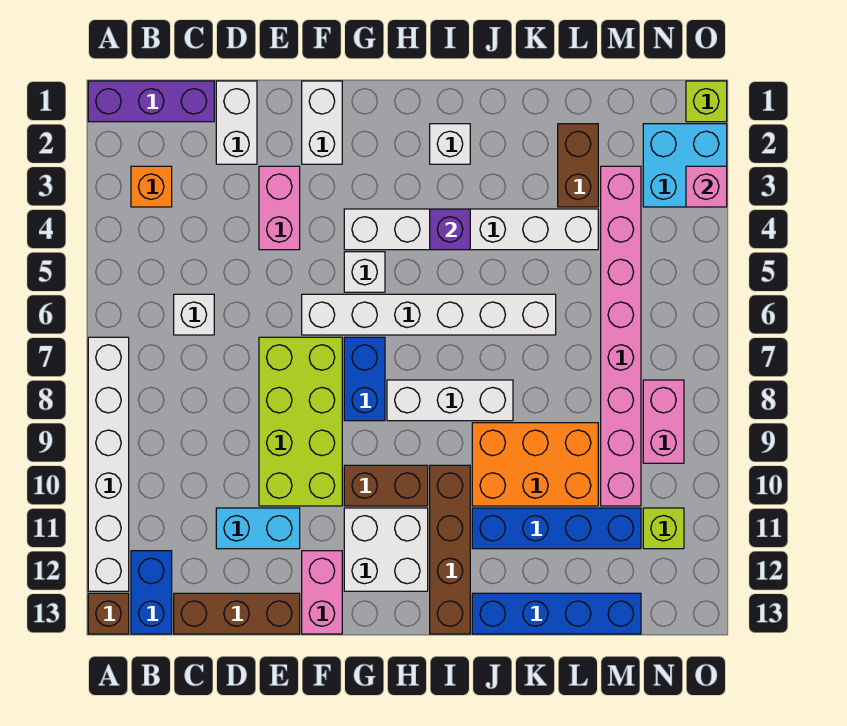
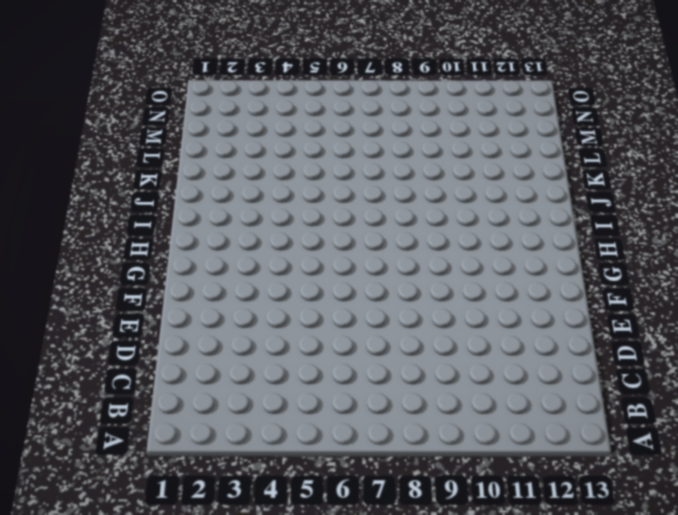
none -> purple brick A1:C1 level 1
none -> white brick A7:A12 level 1
none -> brown brick A13 level 1
none -> orange brick B3 level 1

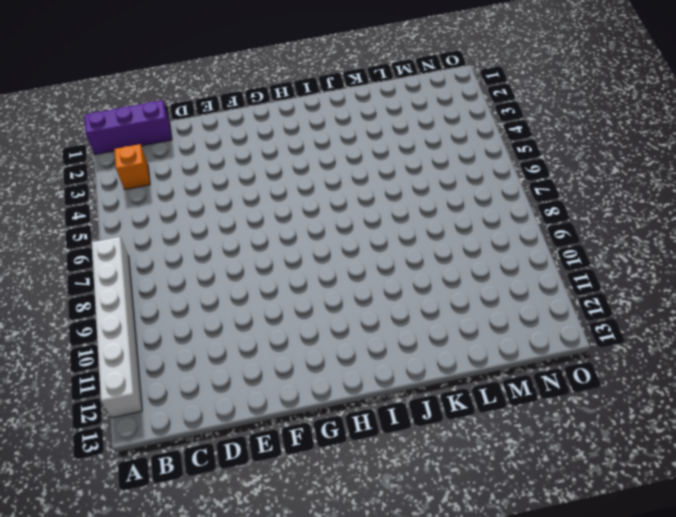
none -> brown brick A13 level 1
none -> blue brick B12:B13 level 1
none -> white brick C6 level 1
none -> brown brick C13:E13 level 1

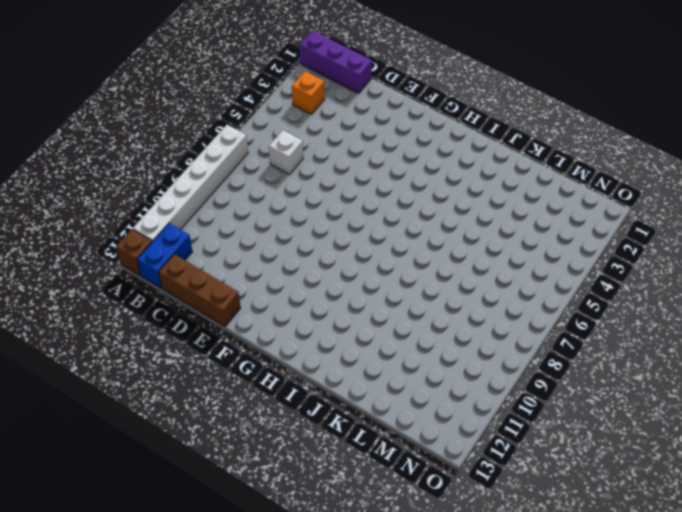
none -> white brick D1:D2 level 1
none -> cyan brick D11:E11 level 1
none -> pink brick E3:E4 level 1
none -> lime brick E7:F10 level 1

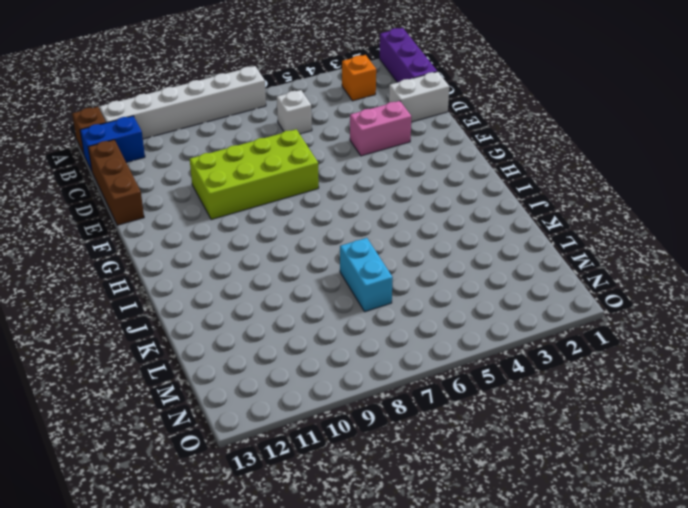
cyan brick K7:L7 level 1 -> cyan brick D11:E11 level 1
none -> white brick F1:F2 level 1
none -> white brick F6:K6 level 1
none -> pink brick F12:F13 level 1
none -> white brick G4:L4 level 1

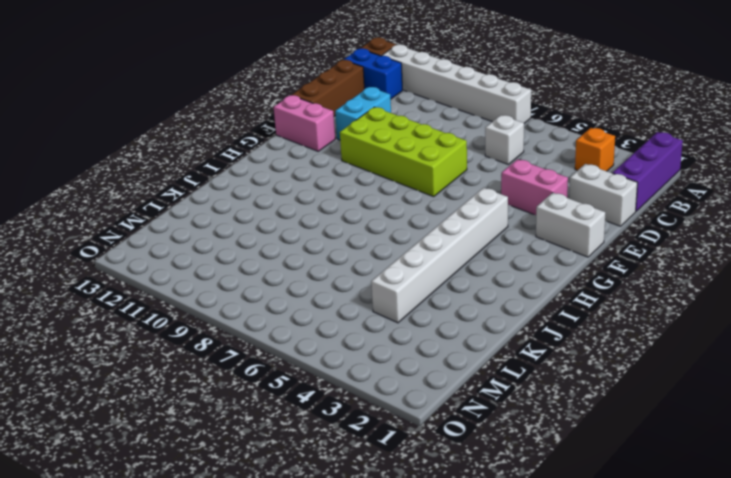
none -> white brick F6:K6 level 1
none -> white brick G5 level 1
none -> blue brick G7:G8 level 1
none -> brown brick G10:H10 level 1

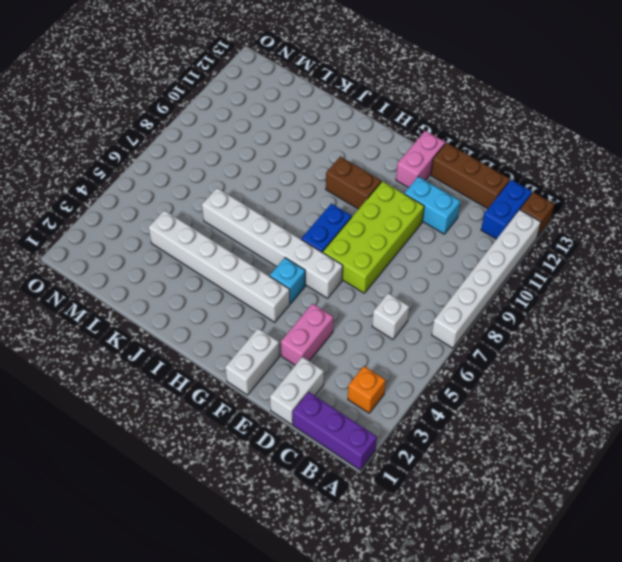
cyan brick G5 level 1 -> white brick G5 level 1
none -> white brick G11:H12 level 1
none -> white brick H8:J8 level 1
none -> white brick I2 level 1
none -> brown brick I10:I13 level 1

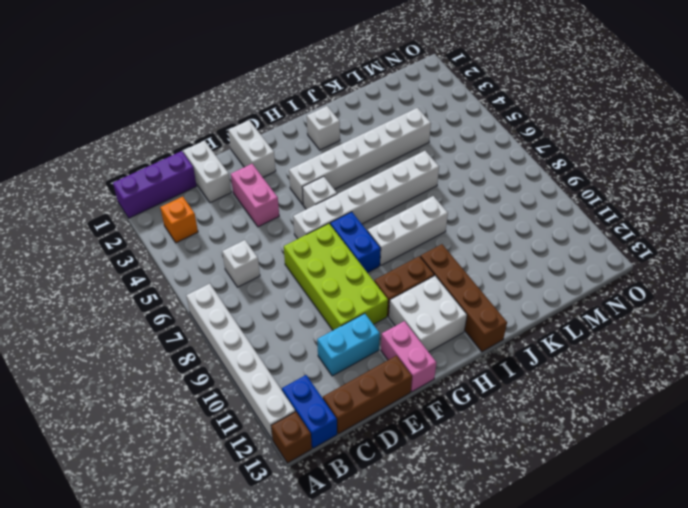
none -> orange brick J9:L10 level 1
none -> blue brick J11:M11 level 1
none -> blue brick J13:M13 level 1
none -> brown brick L2:L3 level 1

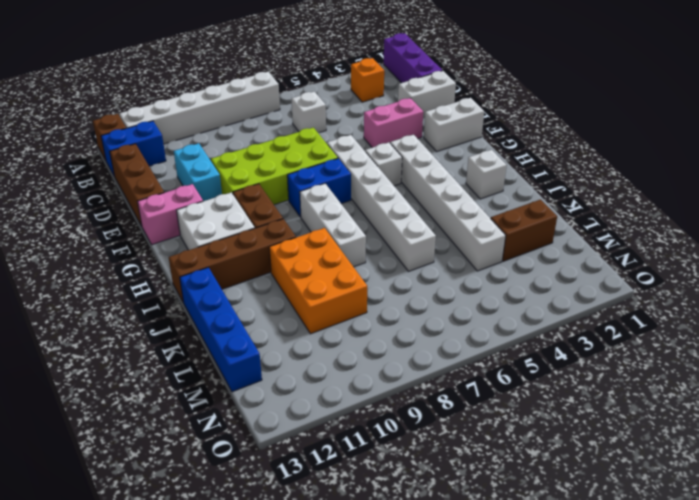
none -> blue brick J11:M11 level 1
none -> pink brick M3:M10 level 1
none -> cyan brick N2:O3 level 1
none -> pink brick N8:N9 level 1

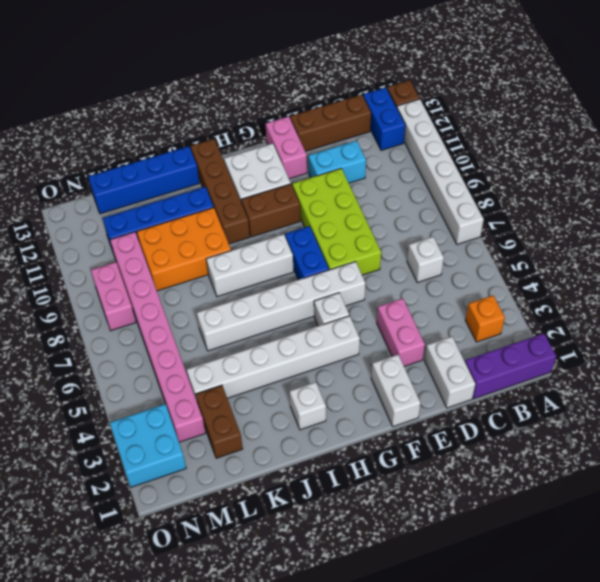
none -> lime brick N11 level 1
none -> lime brick O1 level 1
none -> purple brick I4 level 2
none -> pink brick O3 level 2

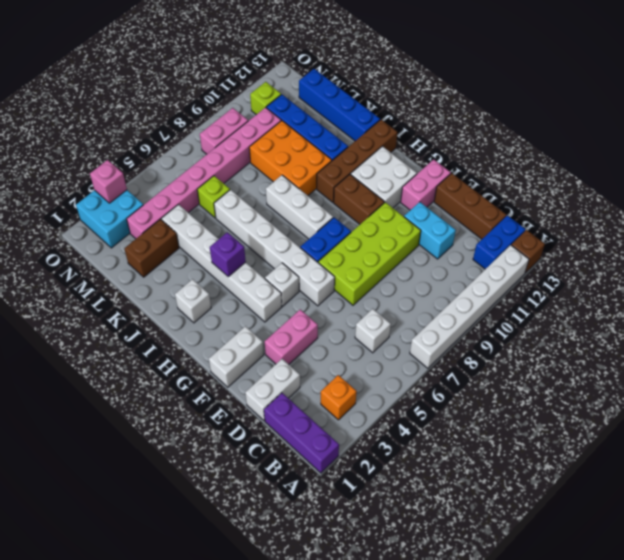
lime brick L6 level 1 -> lime brick O1 level 1

